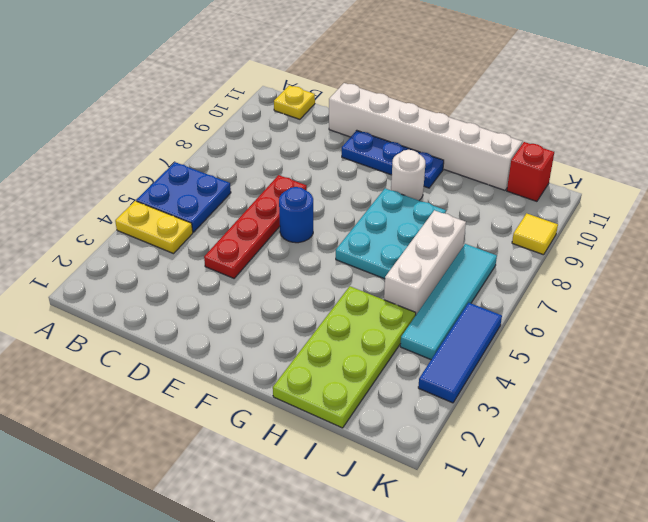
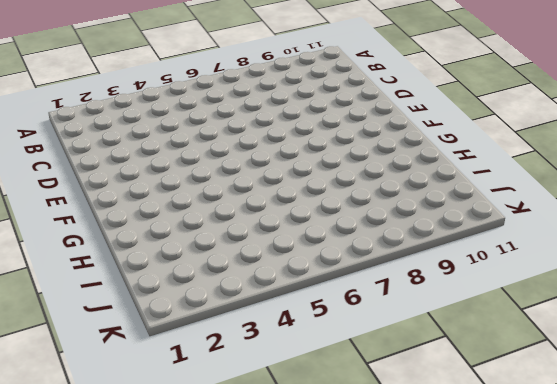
none -> yellow plate A4:B4 level 1
none -> blue plate A5:B6 level 1
none -> yellow plate B11 level 1

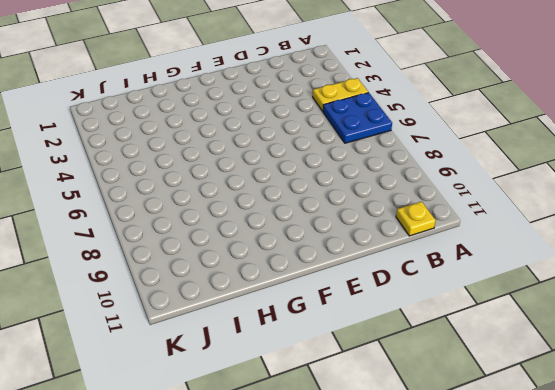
none -> red plate D4:D7 level 1
none -> white brick D11:I11 level 1
none -> blue round brick E6 level 1

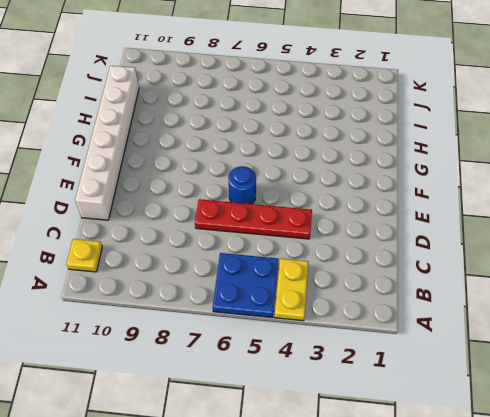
none -> blue plate E10:G10 level 1
none -> cyan plate G6:H8 level 1
none -> white round brick G9 level 1

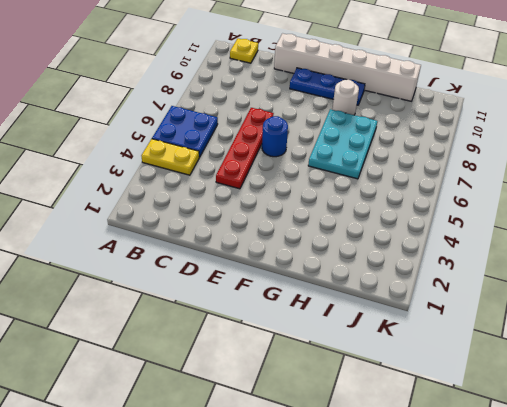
none -> lime plate H1:I4 level 1
none -> white brick I5:I7 level 1
none -> cyan tile J4:J7 level 1

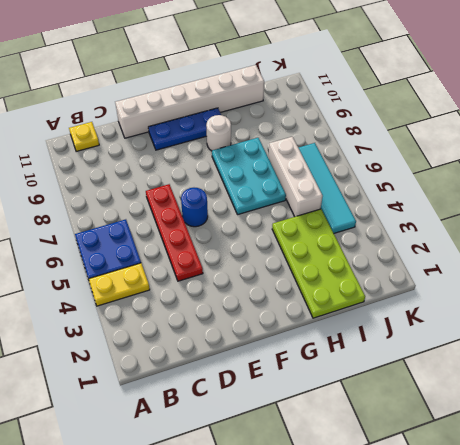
none -> red brick J11 level 1
none -> blue tile K3:K5 level 1
none -> yellow tile K9 level 1

